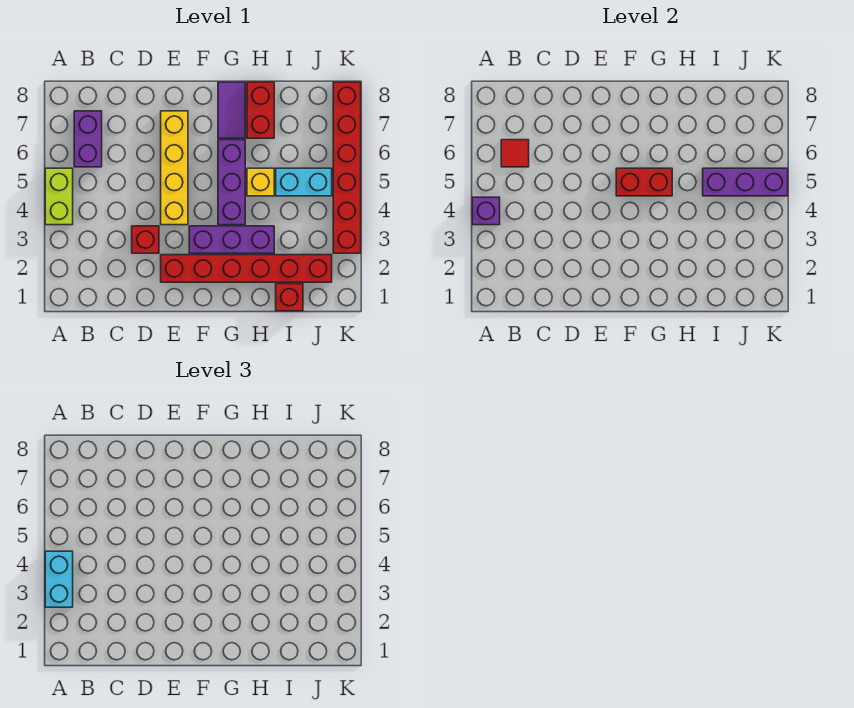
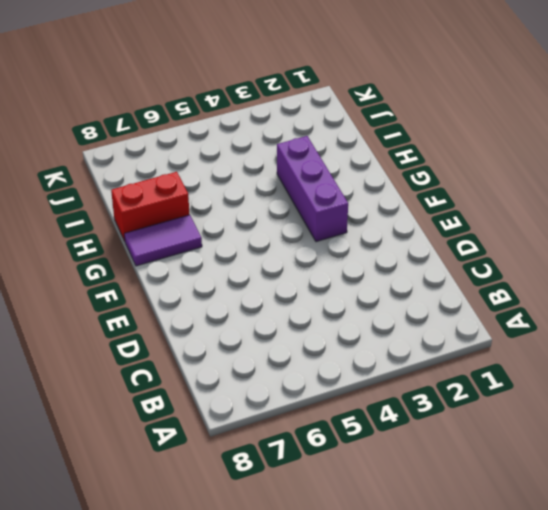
none -> lime brick A4:A5 level 1
none -> purple brick B6:B7 level 1
none -> red brick D3 level 1

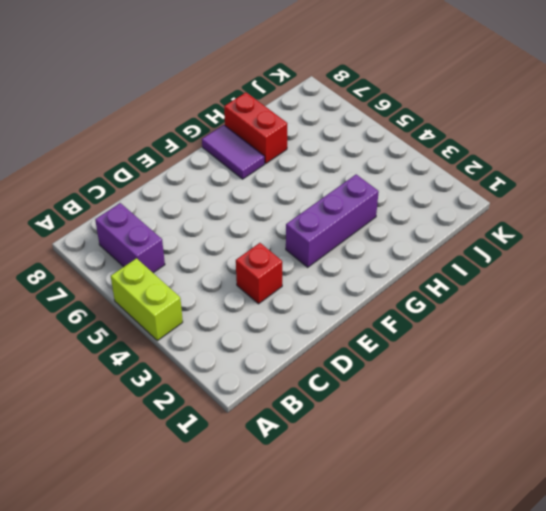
none -> red brick E2:J2 level 1
none -> yellow brick E4:E7 level 1
none -> purple brick G4:G6 level 1

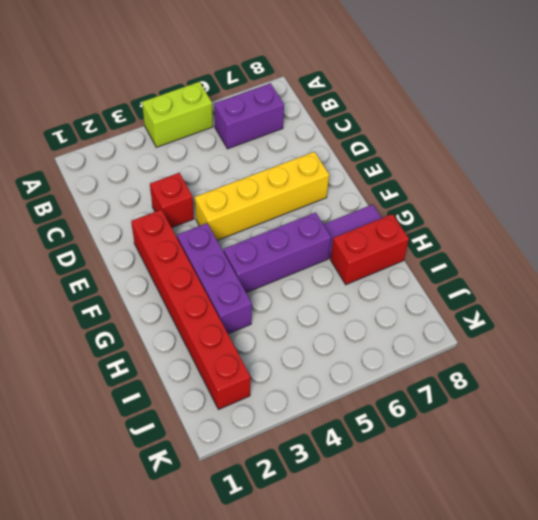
none -> yellow brick H5 level 1
none -> red brick I1 level 1
none -> cyan brick I5:J5 level 1

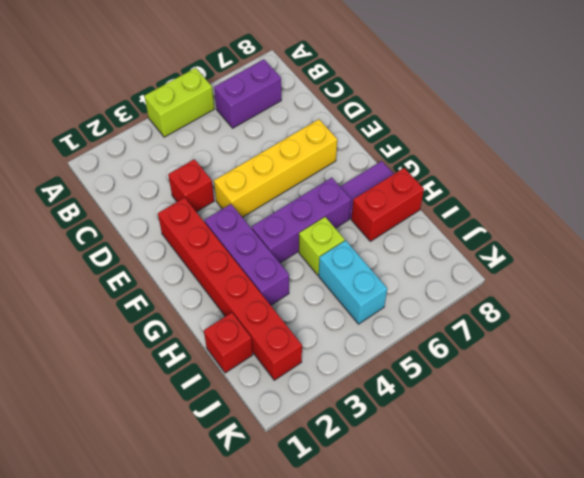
lime brick H5 level 1 -> yellow brick H5 level 1
none -> red brick K3:K8 level 1
none -> purple brick A4 level 2
none -> red tile B6 level 2

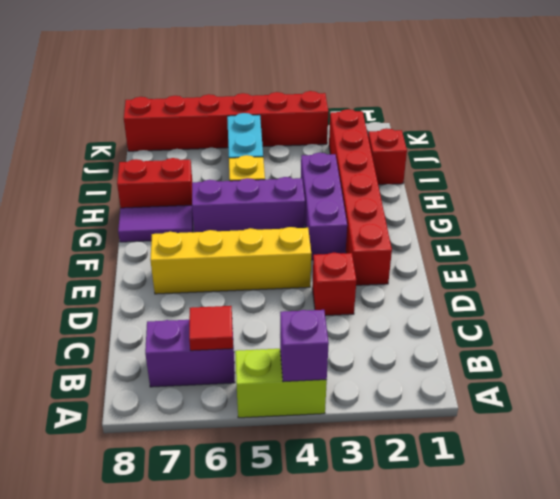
none -> red brick F5:G5 level 2
none -> purple brick I5:K5 level 2
none -> cyan brick A3:A4 level 3

